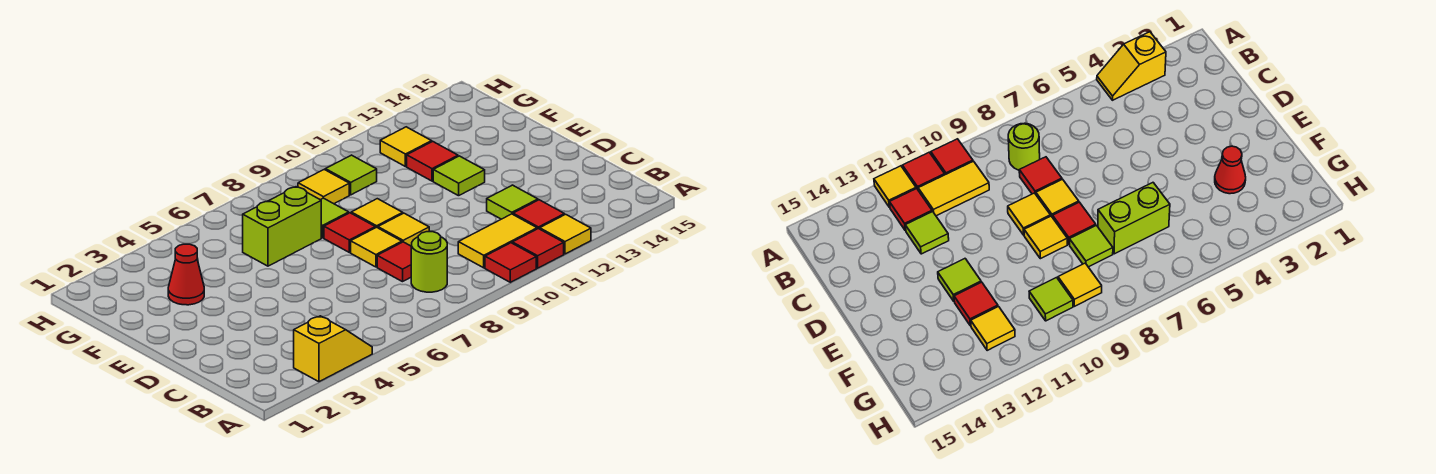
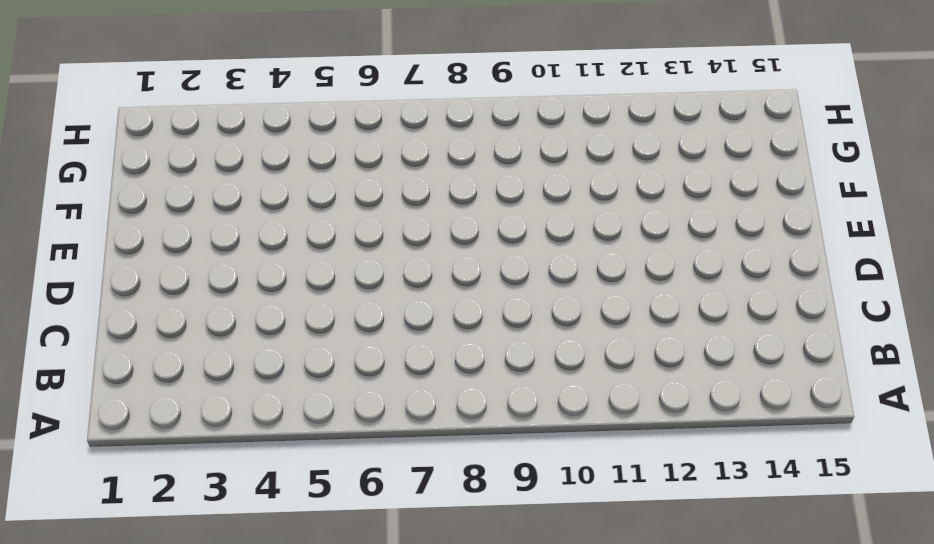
none -> yellow slope A3:A4 level 1 top 3
none -> red tile A10 level 1
none -> red tile A11 level 1

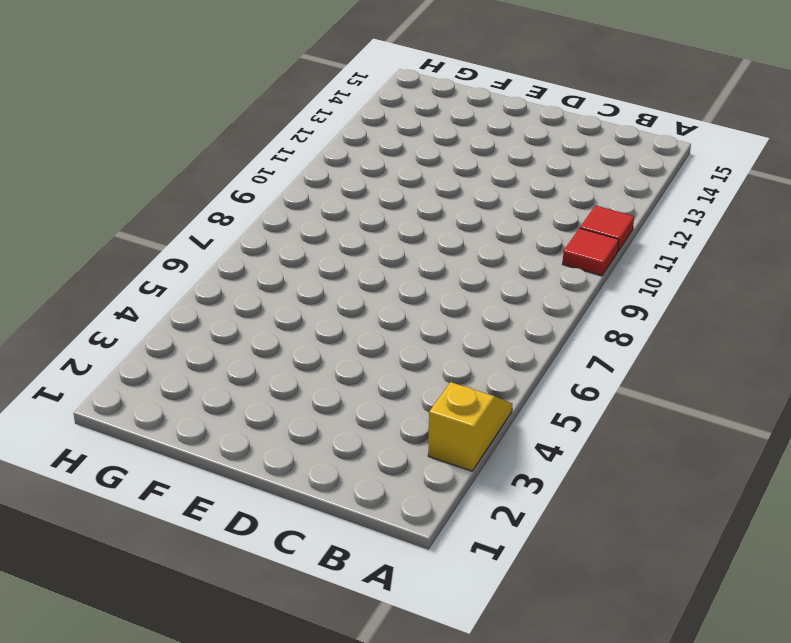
none -> yellow tile A12 level 1
none -> lime round brick B8 level 1
none -> yellow tile B10:B11 level 1

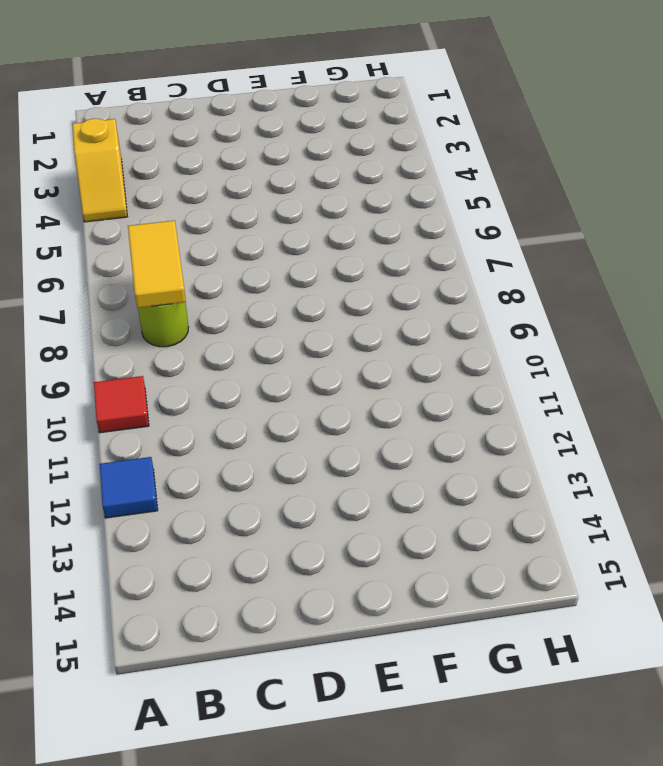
blue tile A12 level 1 -> yellow tile A12 level 1
yellow tile B7:B8 level 2 -> yellow tile B10:B11 level 1
none -> red tile A11 level 1
none -> red tile B12 level 1
none -> red tile C8 level 1

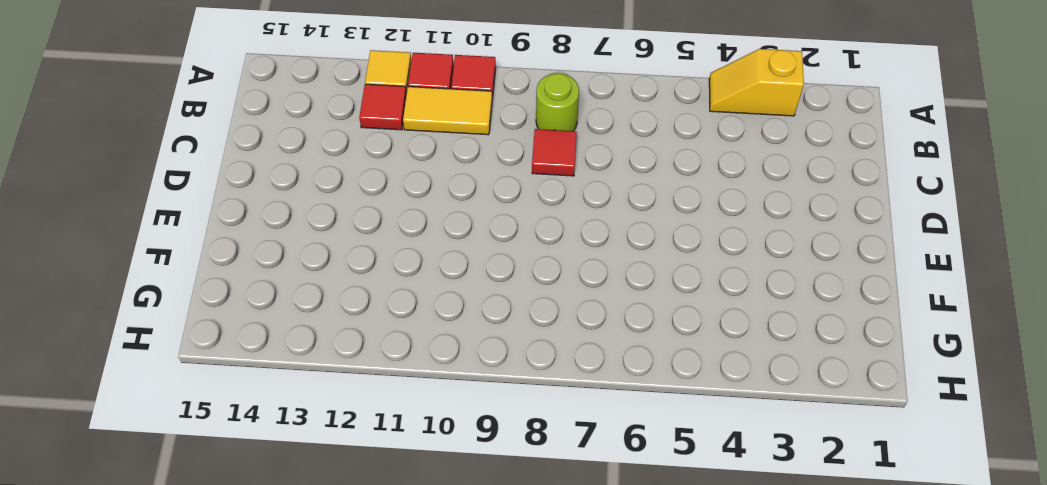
none -> lime tile C12 level 1
none -> yellow tile D8 level 1
none -> yellow tile D9 level 1

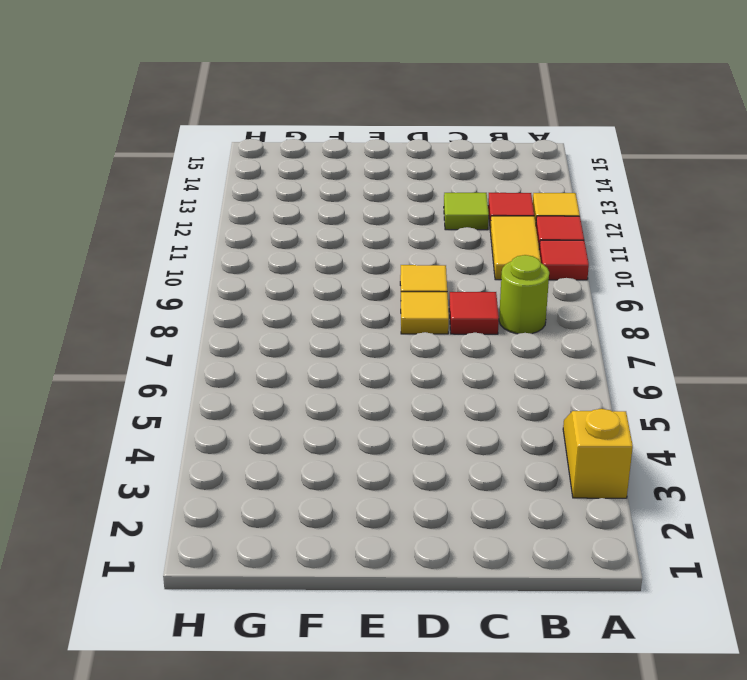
none -> red tile E8 level 1
none -> yellow tile E9 level 1
none -> lime tile E12 level 1

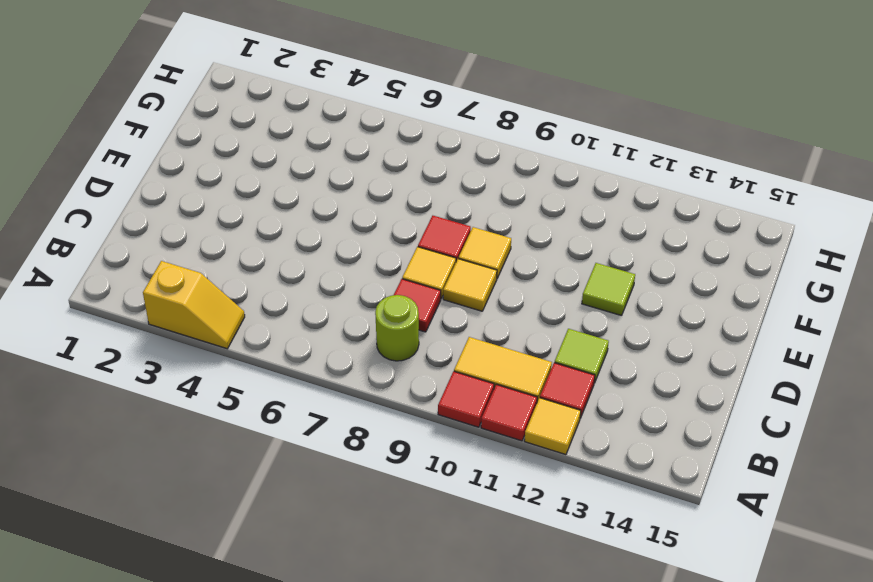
none -> red cone F3 level 1
none -> lime brick F6:F7 level 1
none -> lime tile F8 level 1

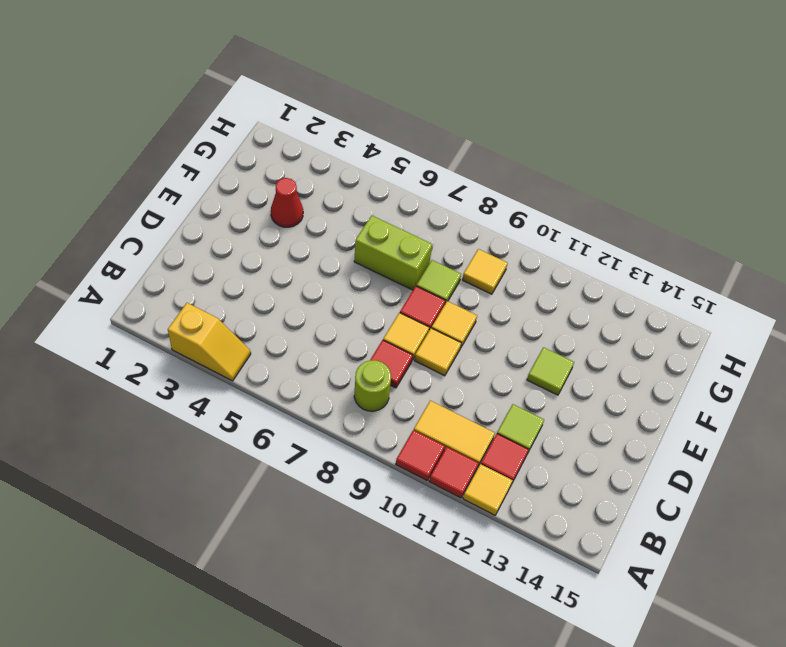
none -> red tile F12 level 1
none -> lime tile G10 level 1
none -> yellow tile G12 level 1

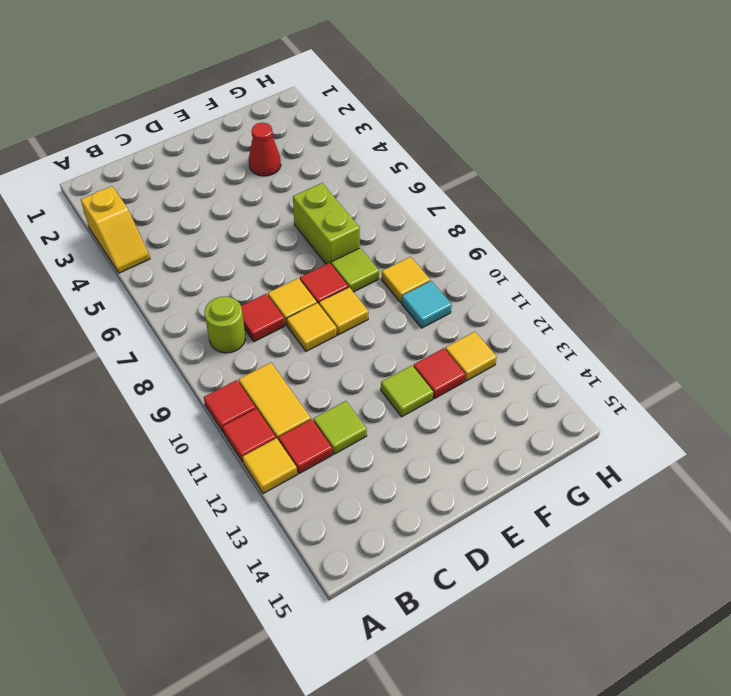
cyan tile G10 level 1 -> lime tile G10 level 1

